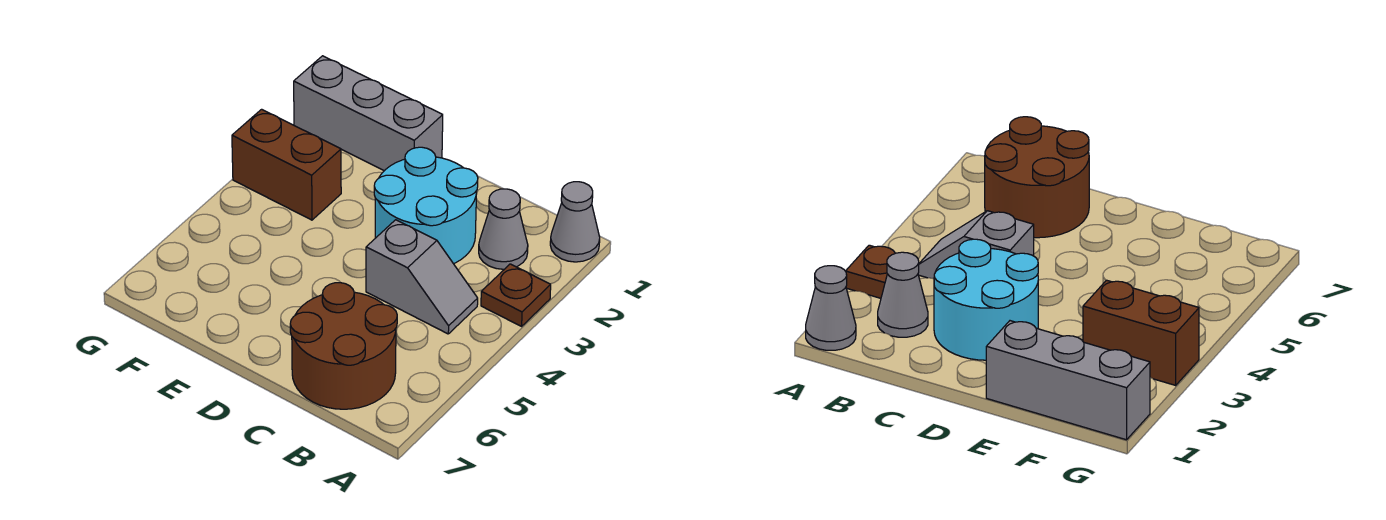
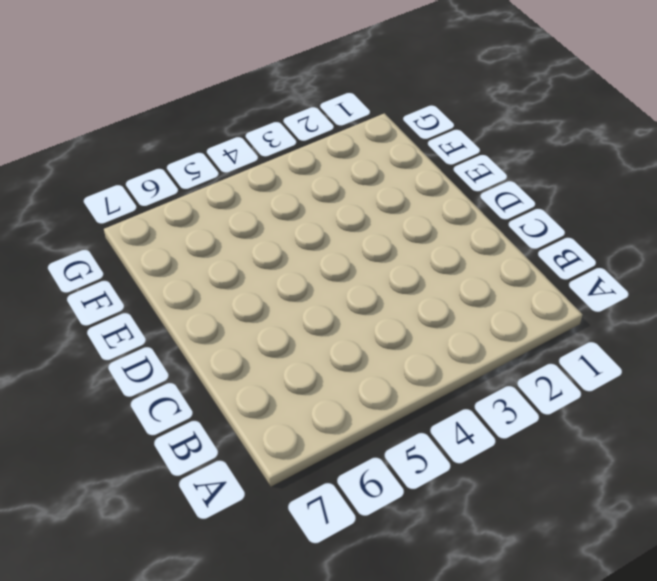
none -> grey cone A1 level 1
none -> brown plate A3 level 1

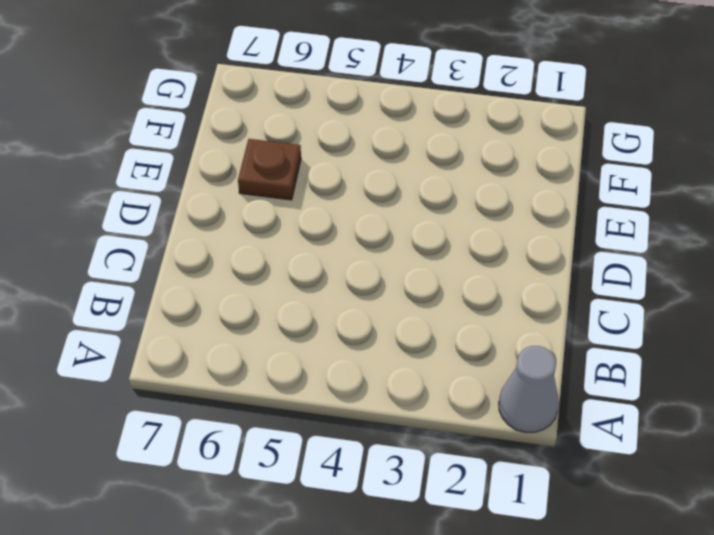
brown plate E6 level 1 -> brown plate A3 level 1
none -> grey cone B2 level 1
none -> grey slope B4:C4 level 1 top C

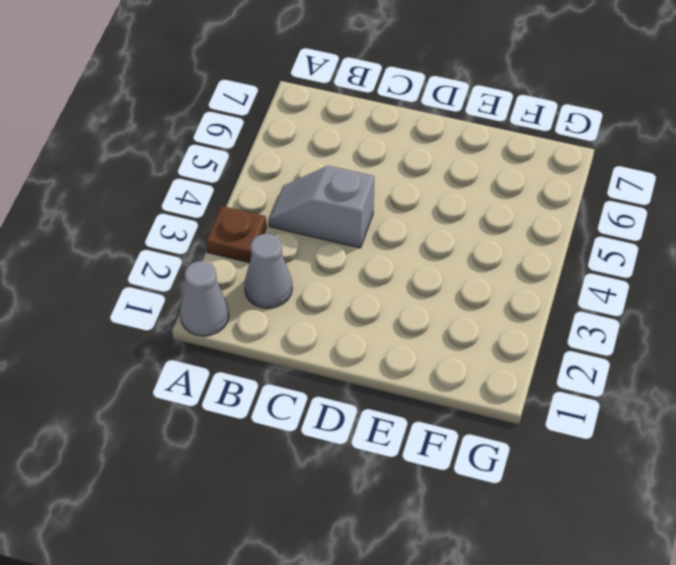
none -> brown round brick B6:C7 level 1
none -> cyan round brick C2:D3 level 1

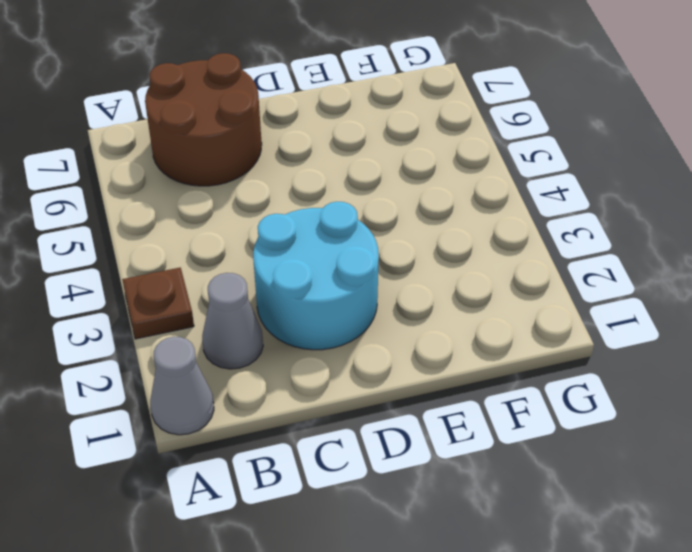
none -> grey slope B4:C4 level 1 top C
none -> grey brick E1:G1 level 1

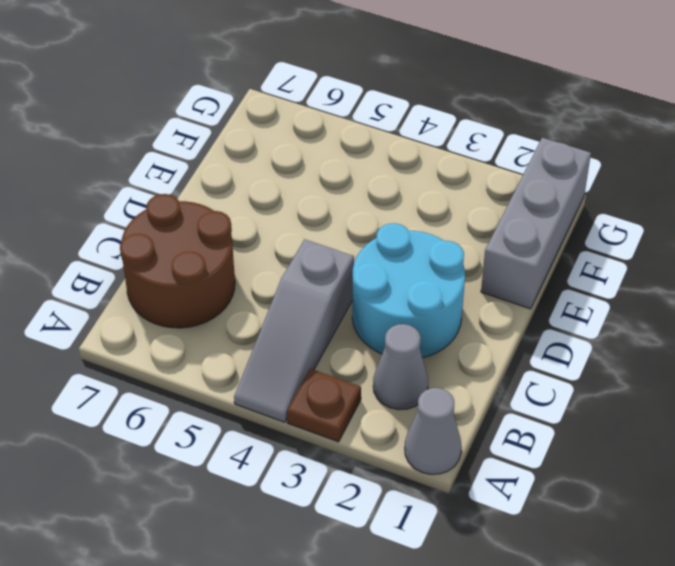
grey slope A4:C4 level 1 top C -> grey slope B4:C4 level 1 top C
none -> brown brick F3:G3 level 1

